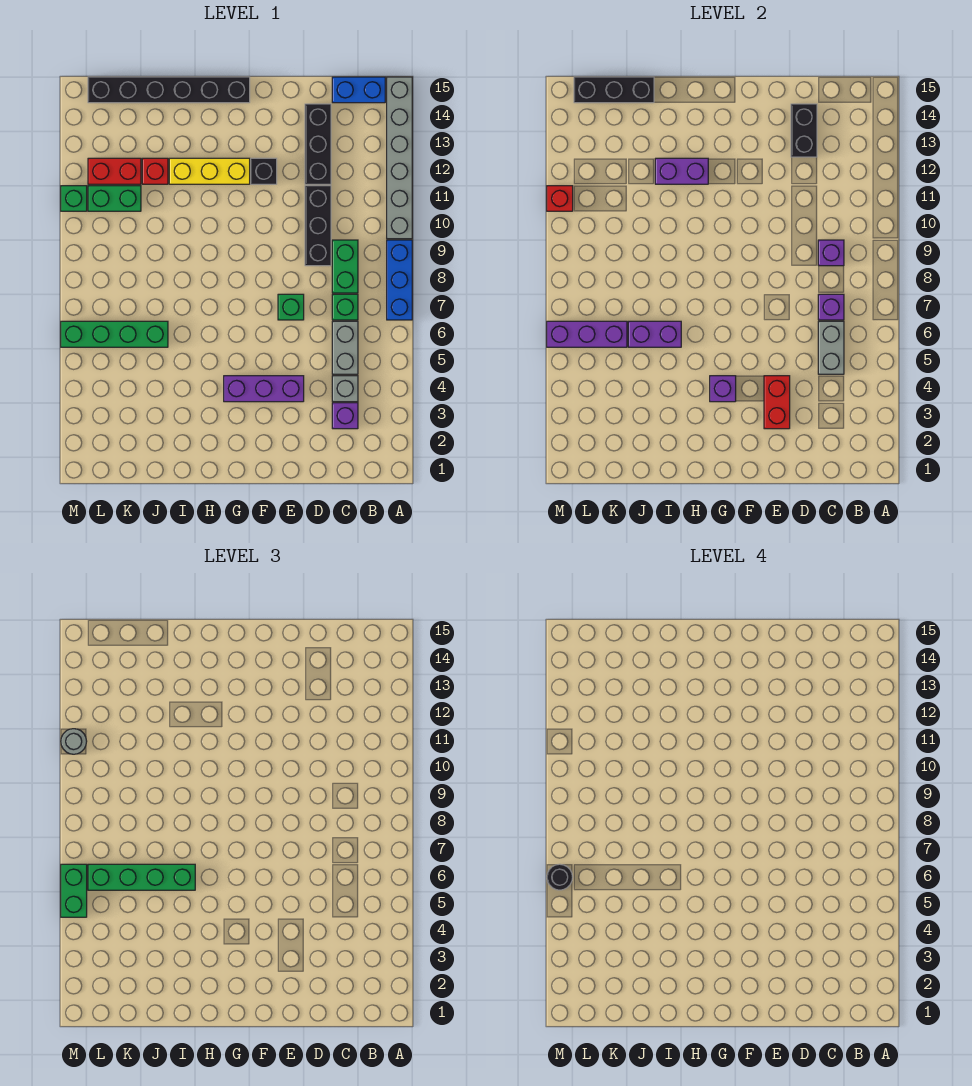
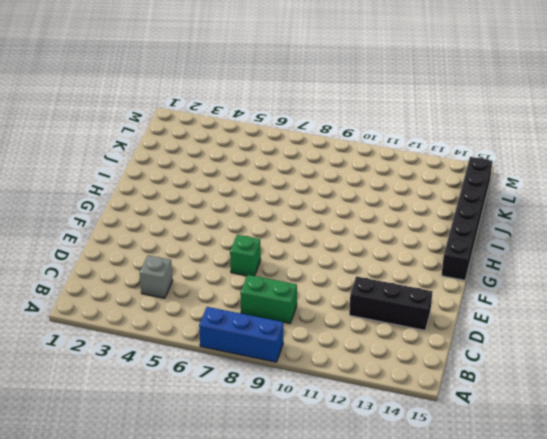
none -> grey brick A10:A15 level 1
none -> blue brick B15:C15 level 1
none -> purple brick C3 level 1
none -> grey brick C5:C6 level 1

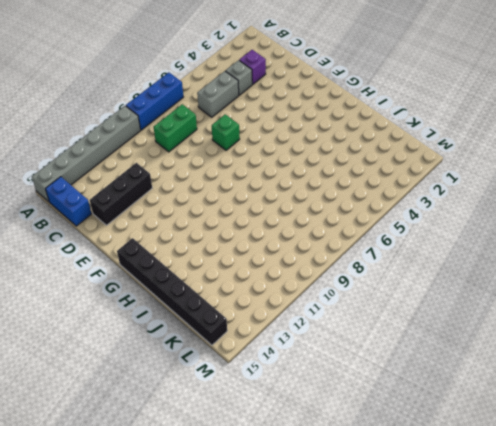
none -> green brick C7 level 1
none -> black brick D9:D11 level 1
none -> purple brick E4:G4 level 1
none -> black brick F12 level 1

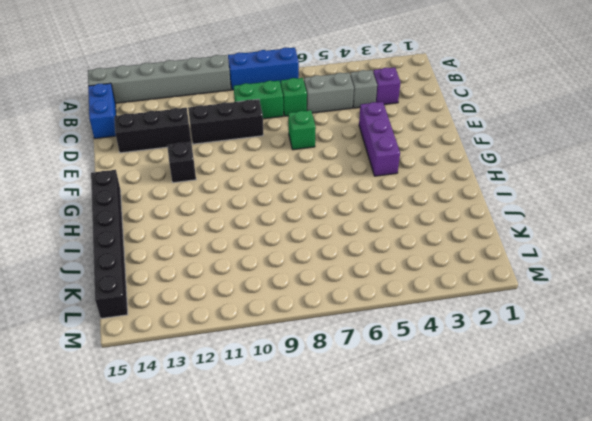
none -> yellow brick G12:I12 level 1
none -> green brick J6:M6 level 1
none -> red brick J12 level 1
none -> green brick K11:L11 level 1

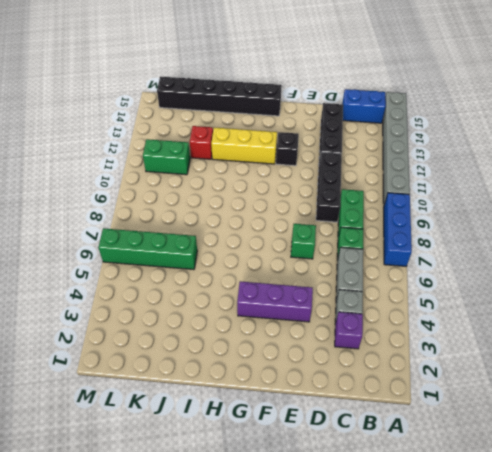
none -> red brick K12:L12 level 1
none -> green brick M11 level 1
none -> grey brick C5:C6 level 2
none -> purple brick C7 level 2

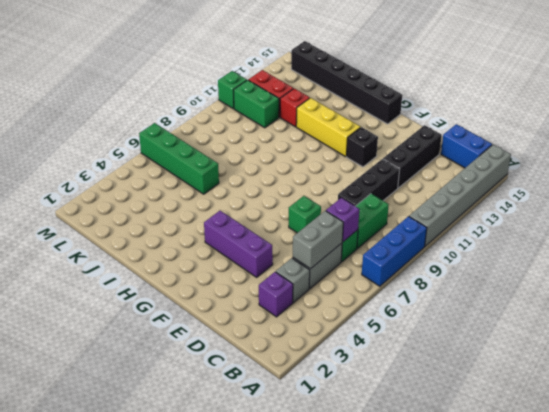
none -> purple brick C9 level 2
none -> black brick D13:D14 level 2
none -> red brick E3:E4 level 2
none -> purple brick G4 level 2

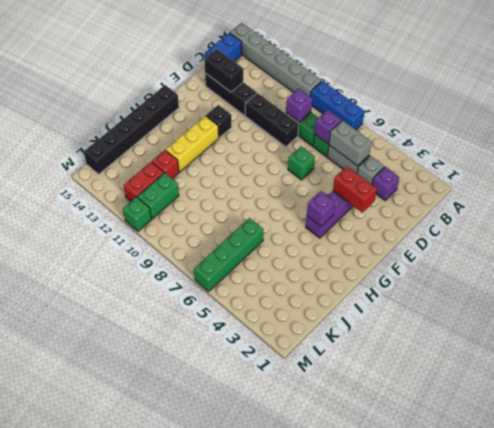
none -> purple brick H12:I12 level 2
none -> purple brick I6:J6 level 2
none -> black brick J15:L15 level 2
none -> purple brick K6:M6 level 2

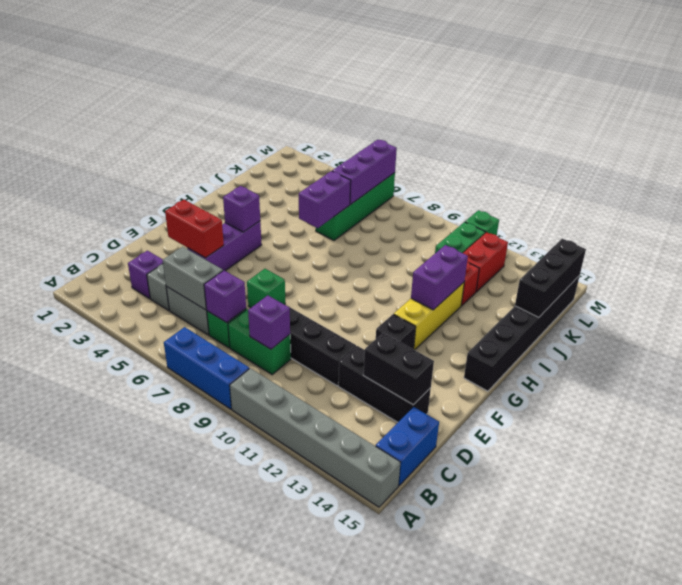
none -> red brick M11 level 2
none -> green brick I6:L6 level 3
none -> green brick M5:M6 level 3
none -> grey round brick M11 level 3

